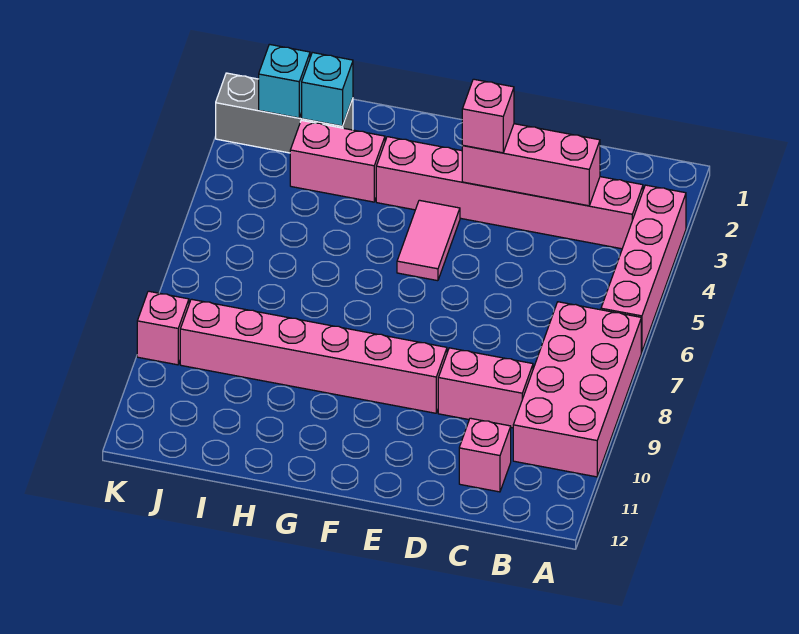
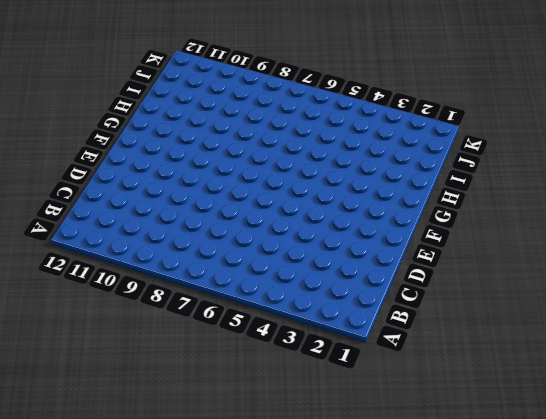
none -> pink brick A3:A6 level 1
none -> pink brick A7:B10 level 1
none -> pink brick B3:G3 level 1

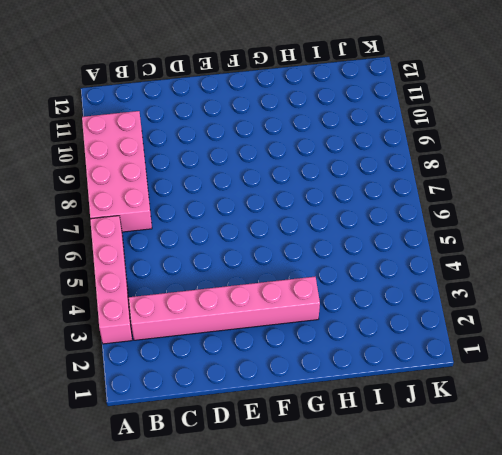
none -> pink brick C9:D9 level 1
none -> pink brick C11 level 1
none -> pink brick E9:J9 level 1

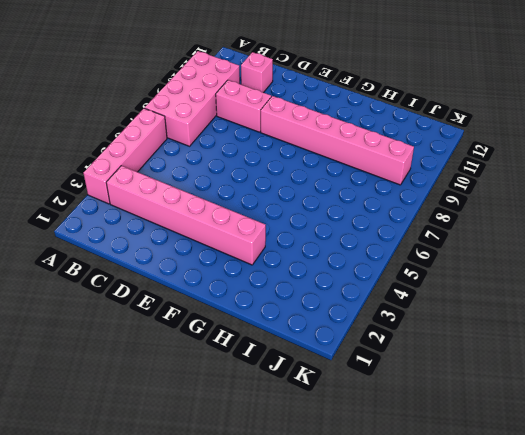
none -> pink tile F4:F5 level 1
none -> pink brick H3:I3 level 1
none -> grey brick I2:K2 level 1

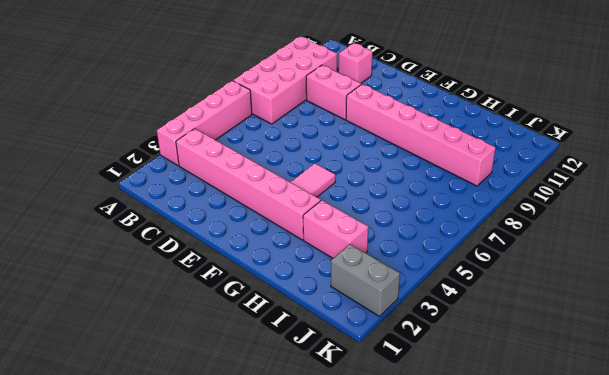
grey brick J2:K2 level 1 -> grey brick I2:K2 level 1
none -> pink brick K9 level 1
none -> pink brick C3:E3 level 2
none -> cyan brick I2 level 2

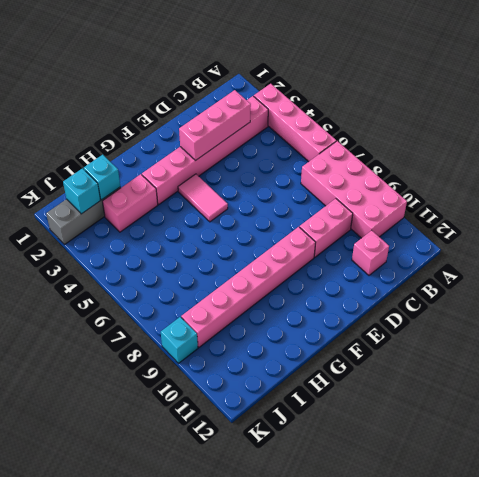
cyan brick K9 level 1 -> pink brick K9 level 1
none -> pink brick E3 level 3

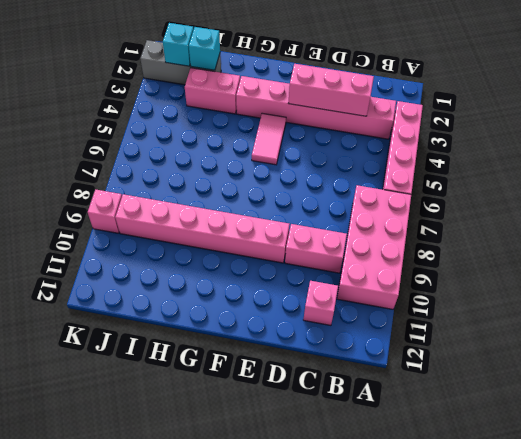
none -> pink brick E3 level 3

